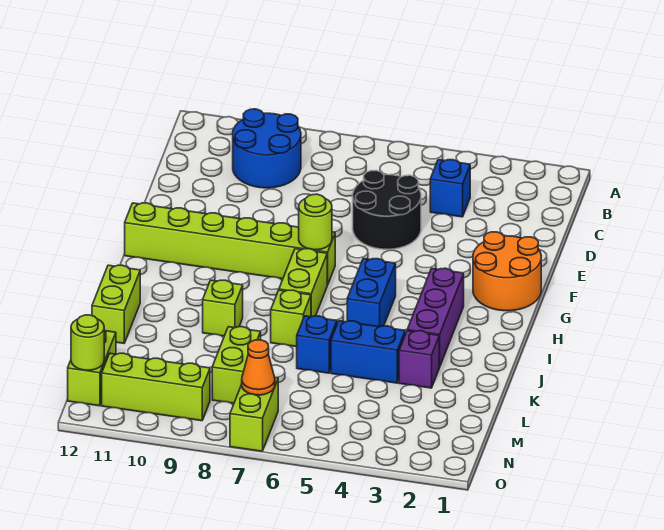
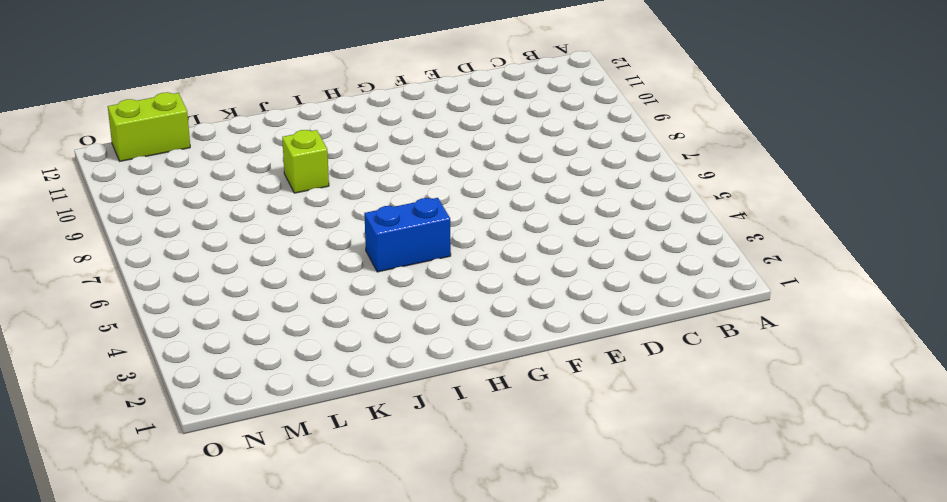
none -> blue round brick B9:C10 level 1
none -> blue brick C4 level 1
none -> black round brick D5:E6 level 1

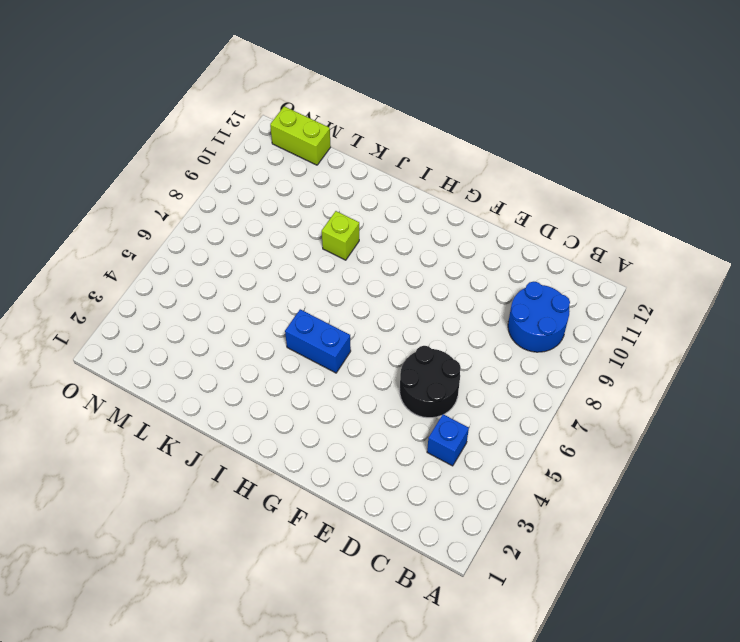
none -> orange round brick F1:G2 level 1
none -> lime brick G7:G12 level 1
none -> purple brick H3:J3 level 1

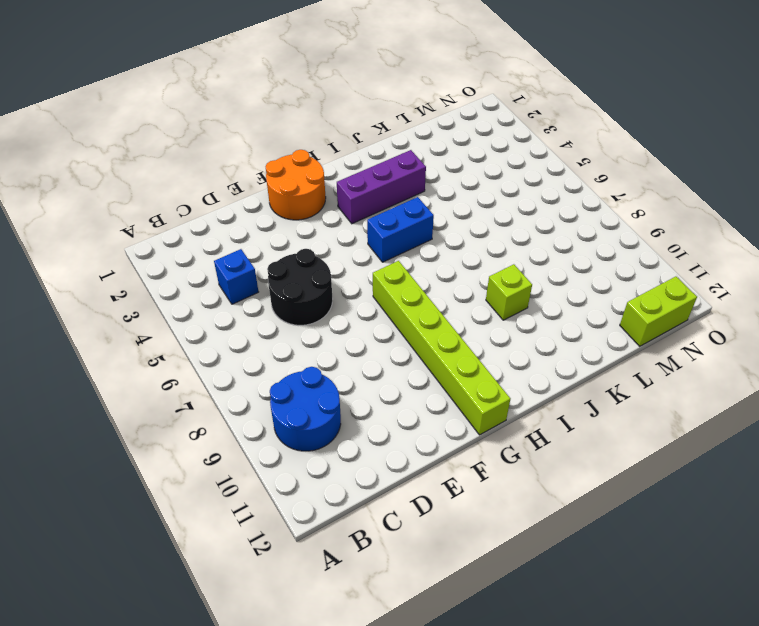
none -> lime brick H7:I7 level 1
none -> lime brick J7 level 1
none -> lime brick J12:K12 level 1

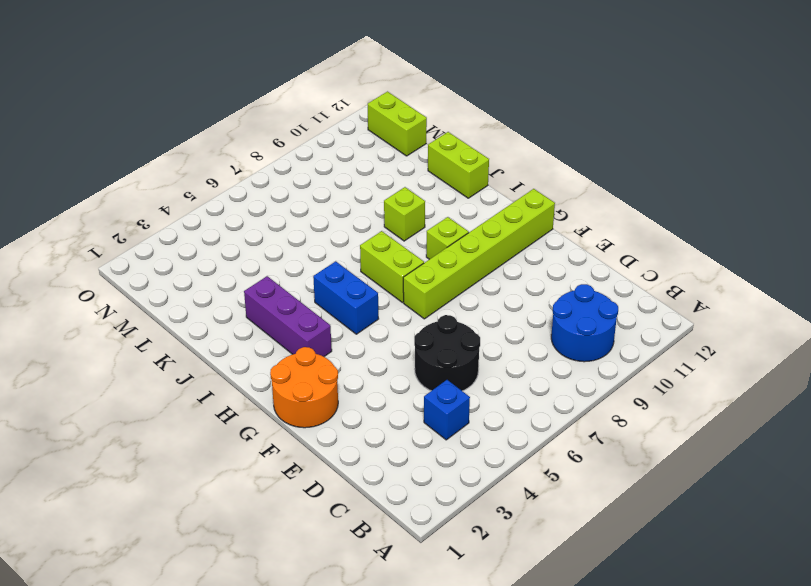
lime brick H9 level 1 -> lime brick J7 level 1
none -> purple brick K3 level 1
none -> blue brick K4:K5 level 1
none -> blue brick K6 level 1

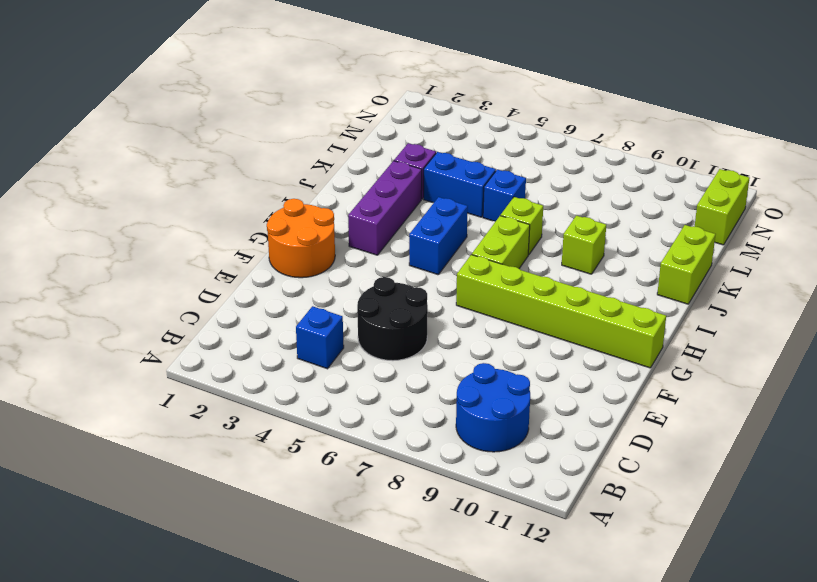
none -> lime brick L8:M8 level 1
none -> lime brick N7:O7 level 1
none -> lime brick N9:N11 level 1

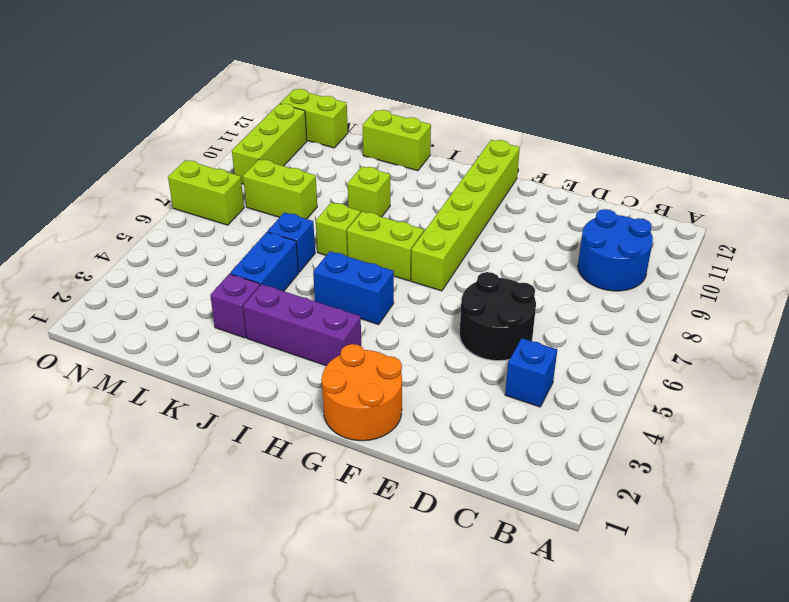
none -> lime round brick G7 level 2
none -> orange cone N7 level 2
none -> lime round brick N12 level 2

